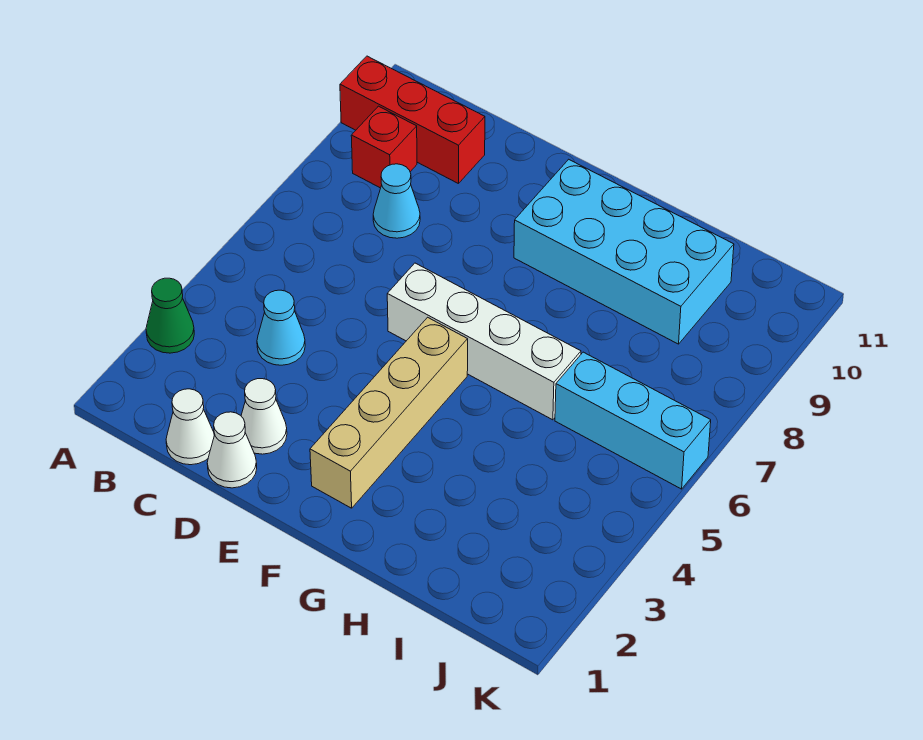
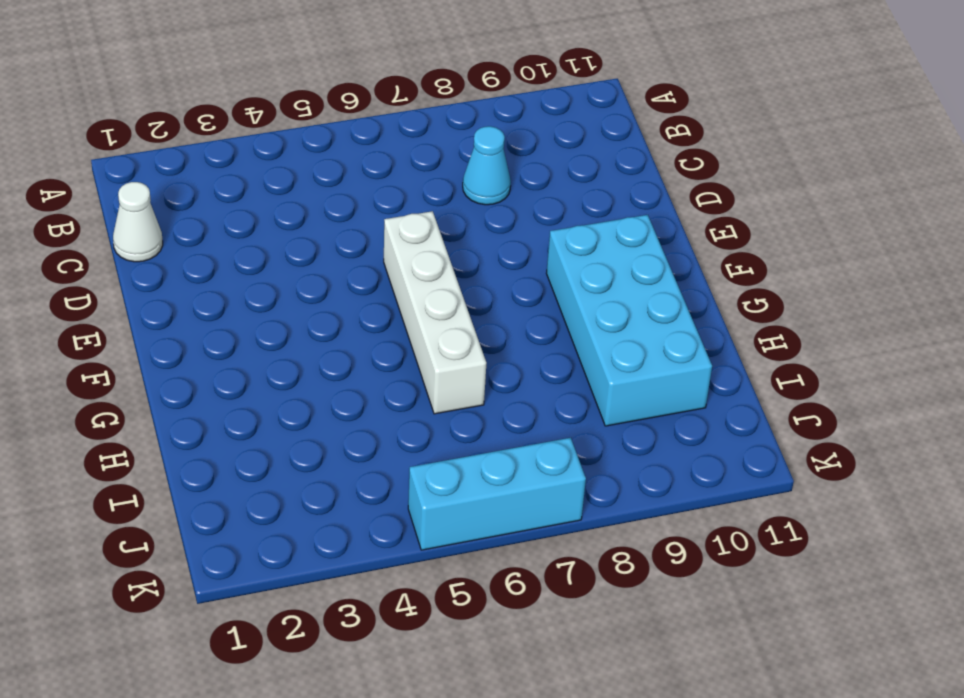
cyan brick K5:K7 level 1 -> cyan brick I6:K6 level 1
none -> green cone A3 level 1
none -> red brick A10:C10 level 1
none -> red brick B9 level 1

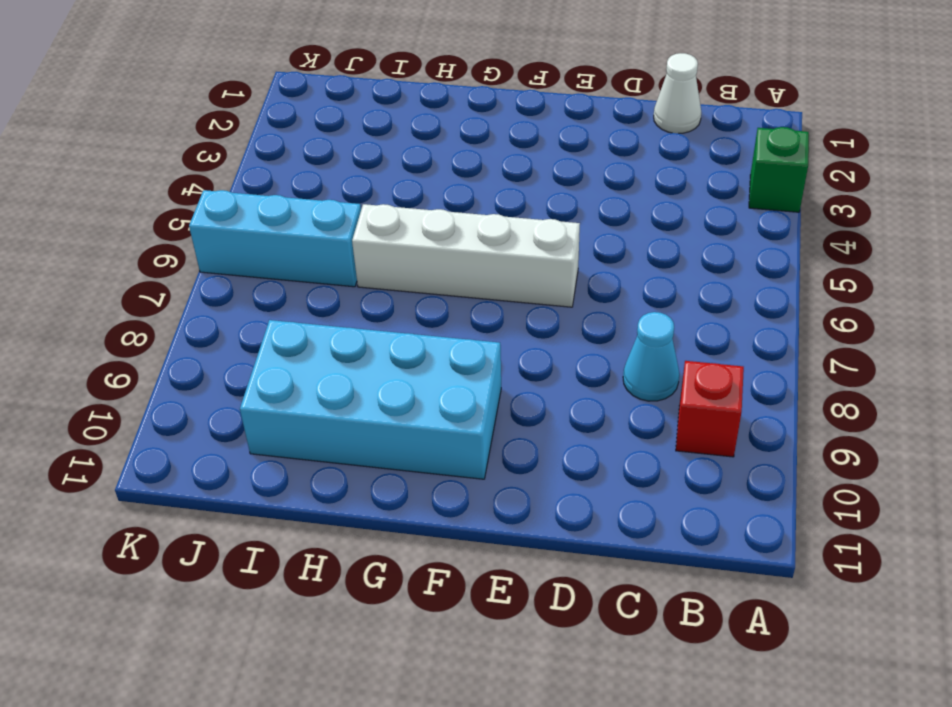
green brick A3 level 1 -> green cone A3 level 1
none -> red brick A10:C10 level 1
none -> cyan cone C4 level 1
none -> white cone D1 level 1

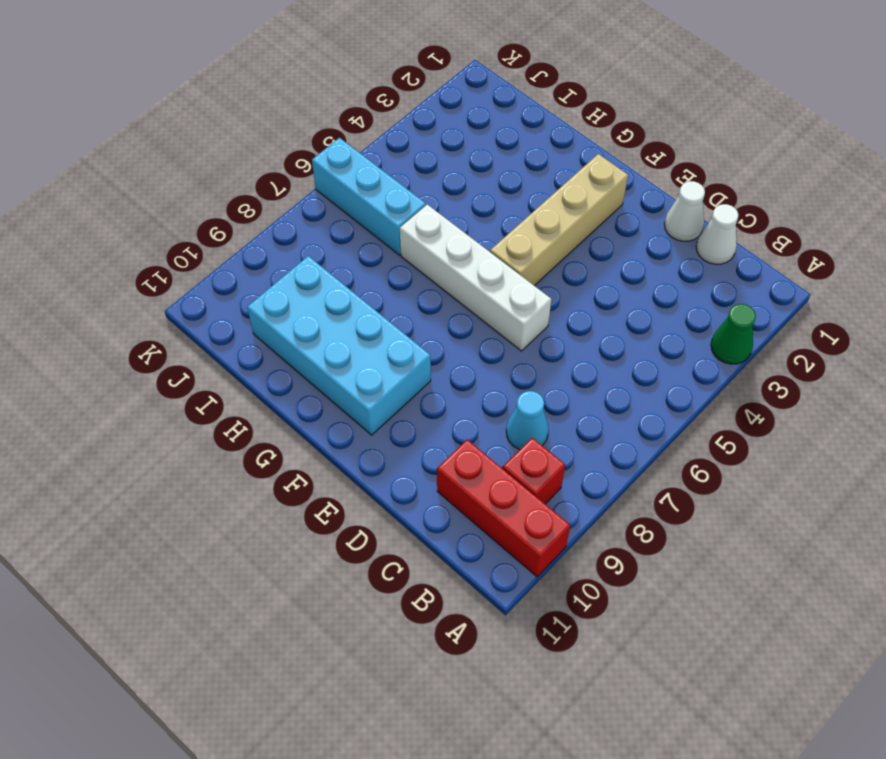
none -> cyan cone C4 level 1
none -> white cone D2 level 1

